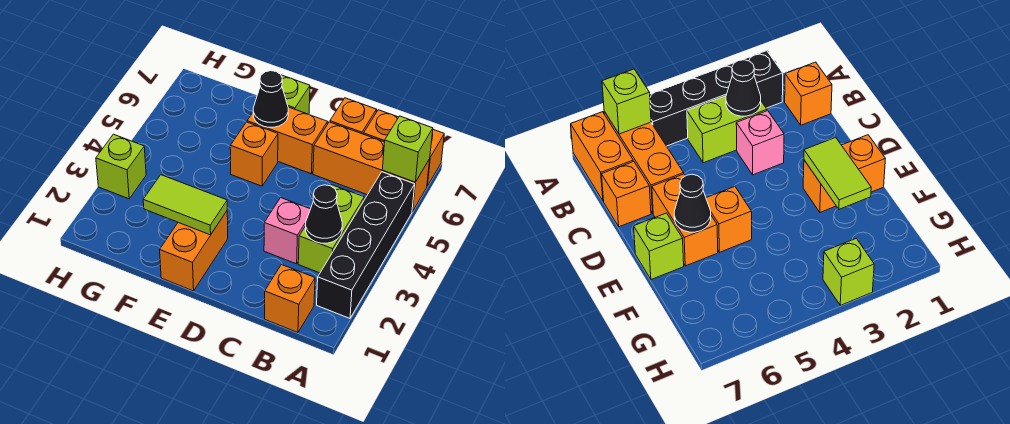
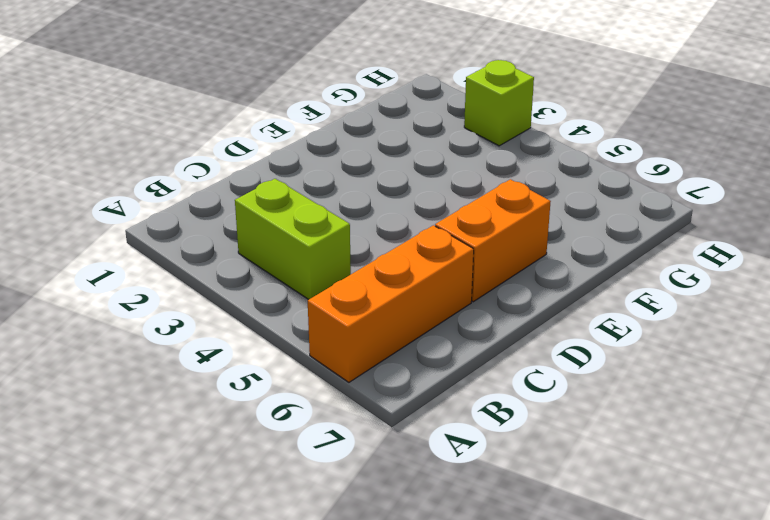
none -> black brick A2:A5 level 1
none -> orange brick A7:B7 level 1
none -> orange brick B1 level 1

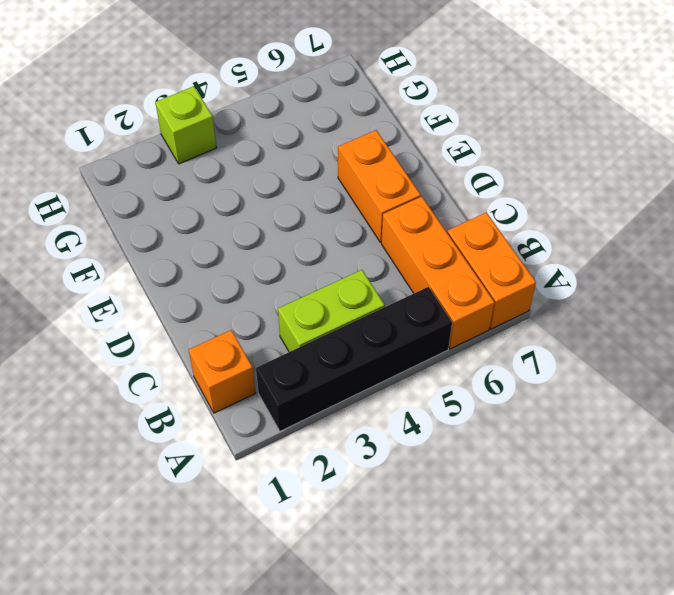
none -> pink brick C3 level 1
none -> orange brick C7 level 1
none -> orange brick E1:E2 level 1

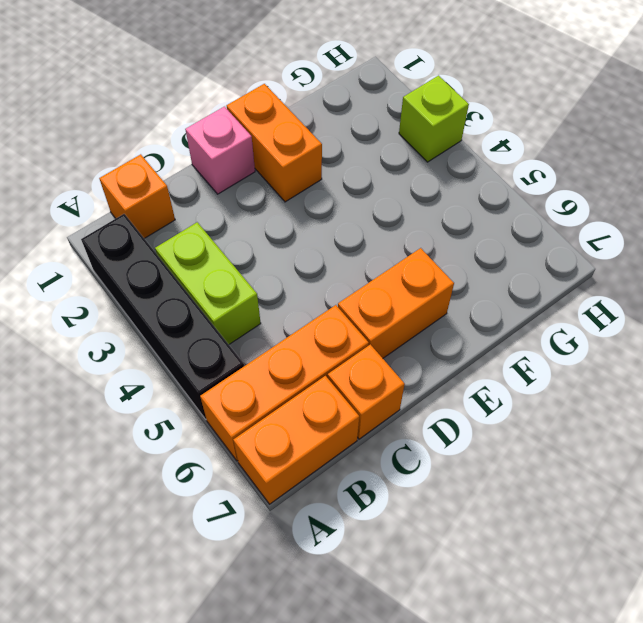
pink brick D1 level 1 -> pink brick C3 level 1
none -> orange brick E5 level 1
none -> lime brick E7 level 1
none -> lime brick A6 level 2

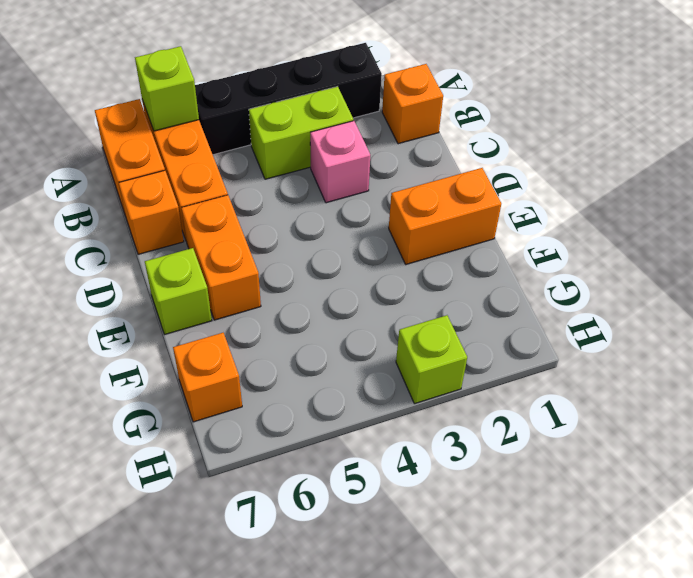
orange brick G7 level 1 -> orange brick E5 level 1
none -> black cone B3 level 2
none -> lime tile E2:F2 level 2
none -> black cone E6 level 2

